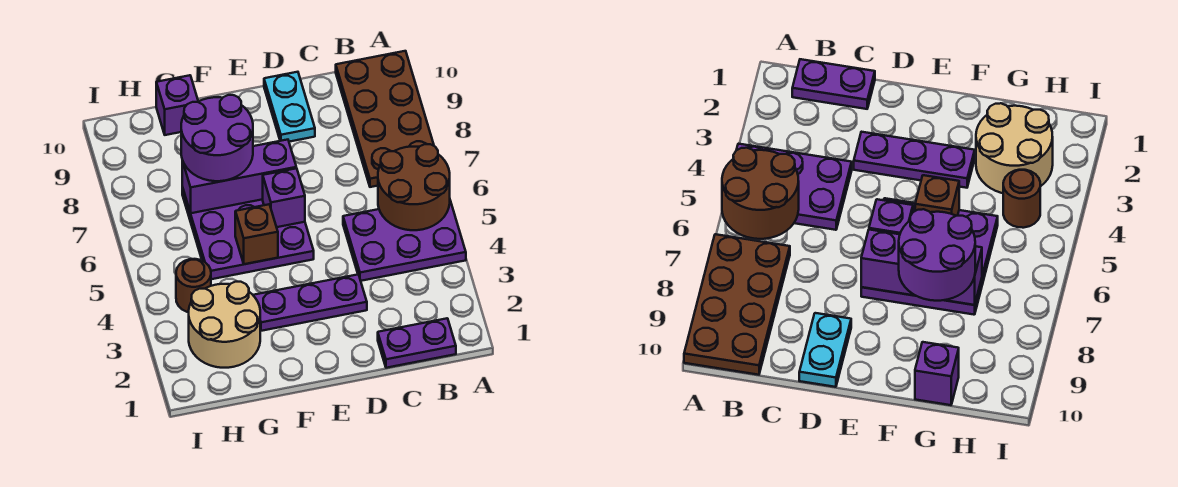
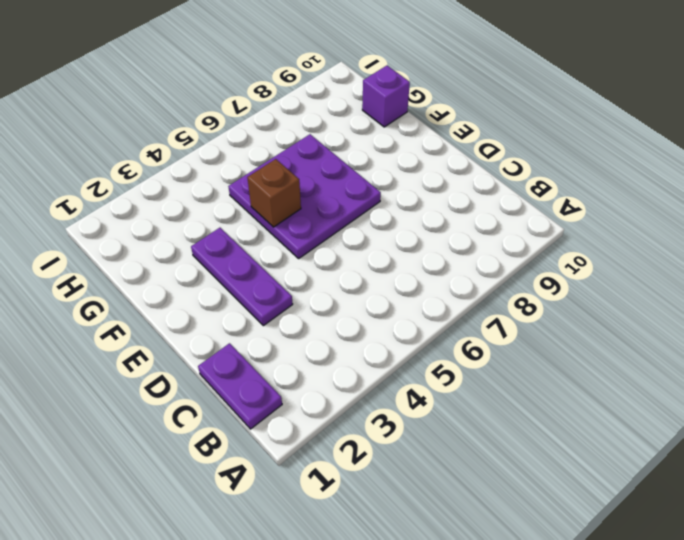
none -> purple plate A4:C5 level 1
none -> brown plate A7:B10 level 1
none -> cyan plate D9:D10 level 1

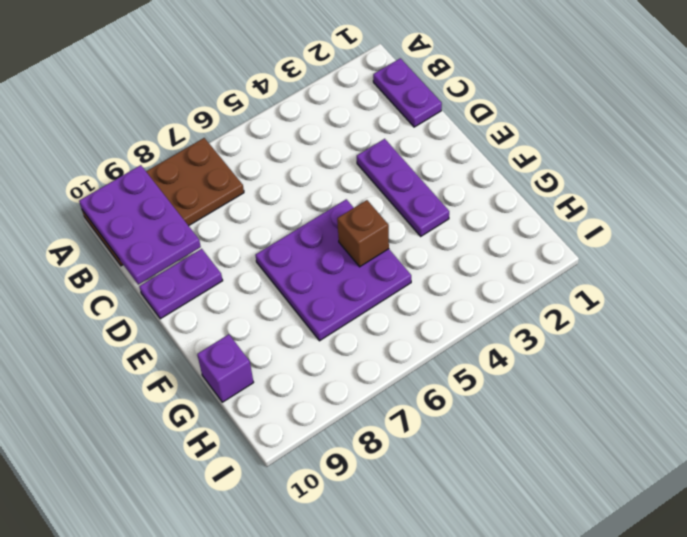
purple plate A9:C10 level 2 -> purple plate A4:C5 level 1
purple plate D9:D10 level 1 -> cyan plate D9:D10 level 1
none -> tan round brick G2:H3 level 1
none -> brown round brick H4 level 1
none -> brown round brick A5:B6 level 2

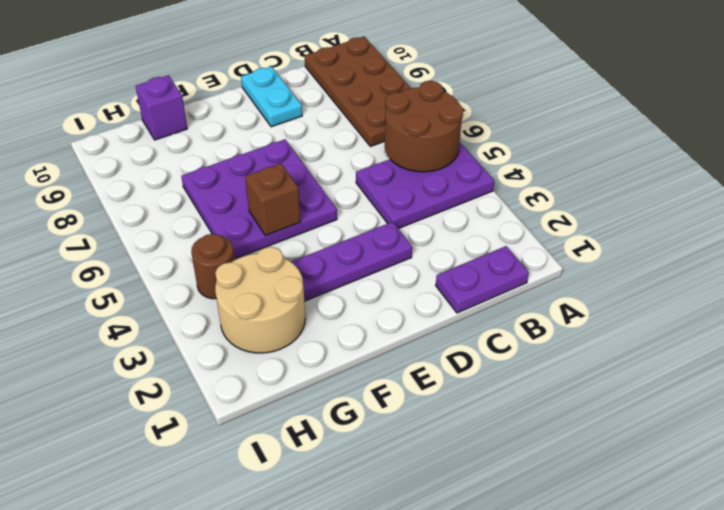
none -> purple brick E6 level 2
none -> purple brick E7:G7 level 2
none -> purple round brick F7:G8 level 3

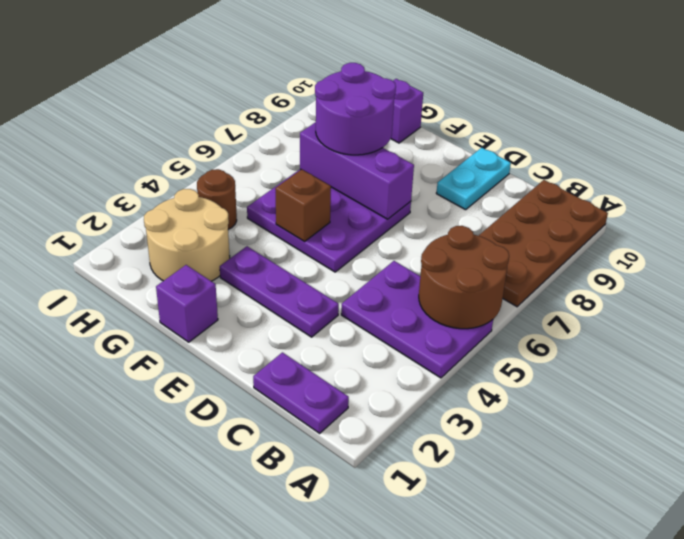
purple brick F1 level 1 -> purple brick E6 level 2

